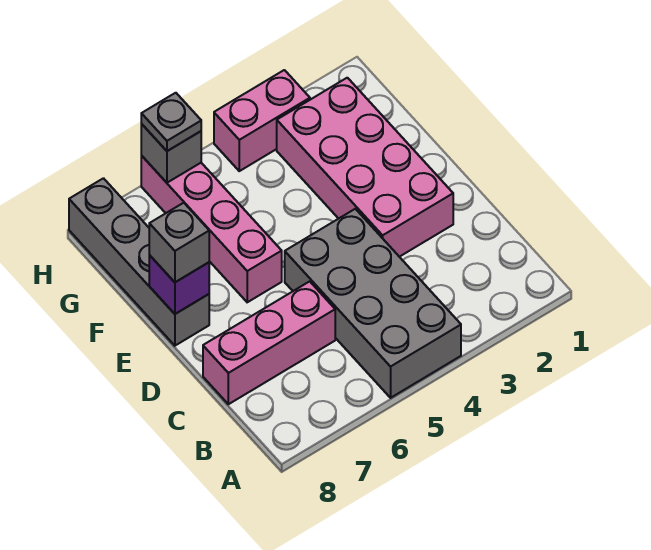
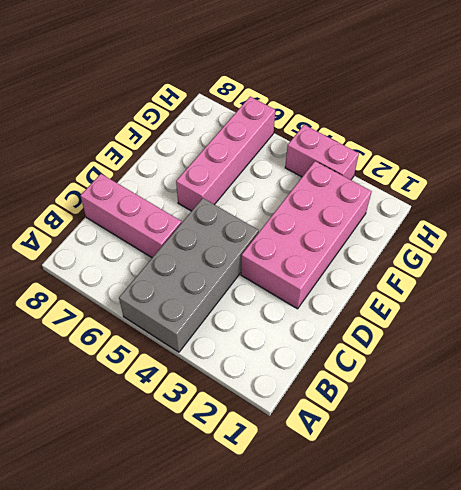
none -> grey brick E8:H8 level 1
none -> purple brick E8 level 2

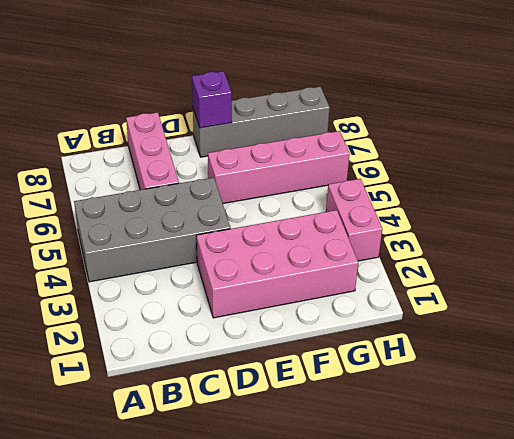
none -> grey brick H6 level 2
none -> grey brick E8 level 3

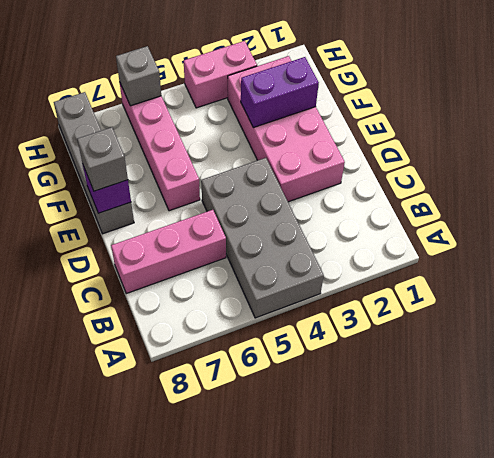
purple brick F2:F3 level 2 -> none
none -> grey plate H6 level 3

